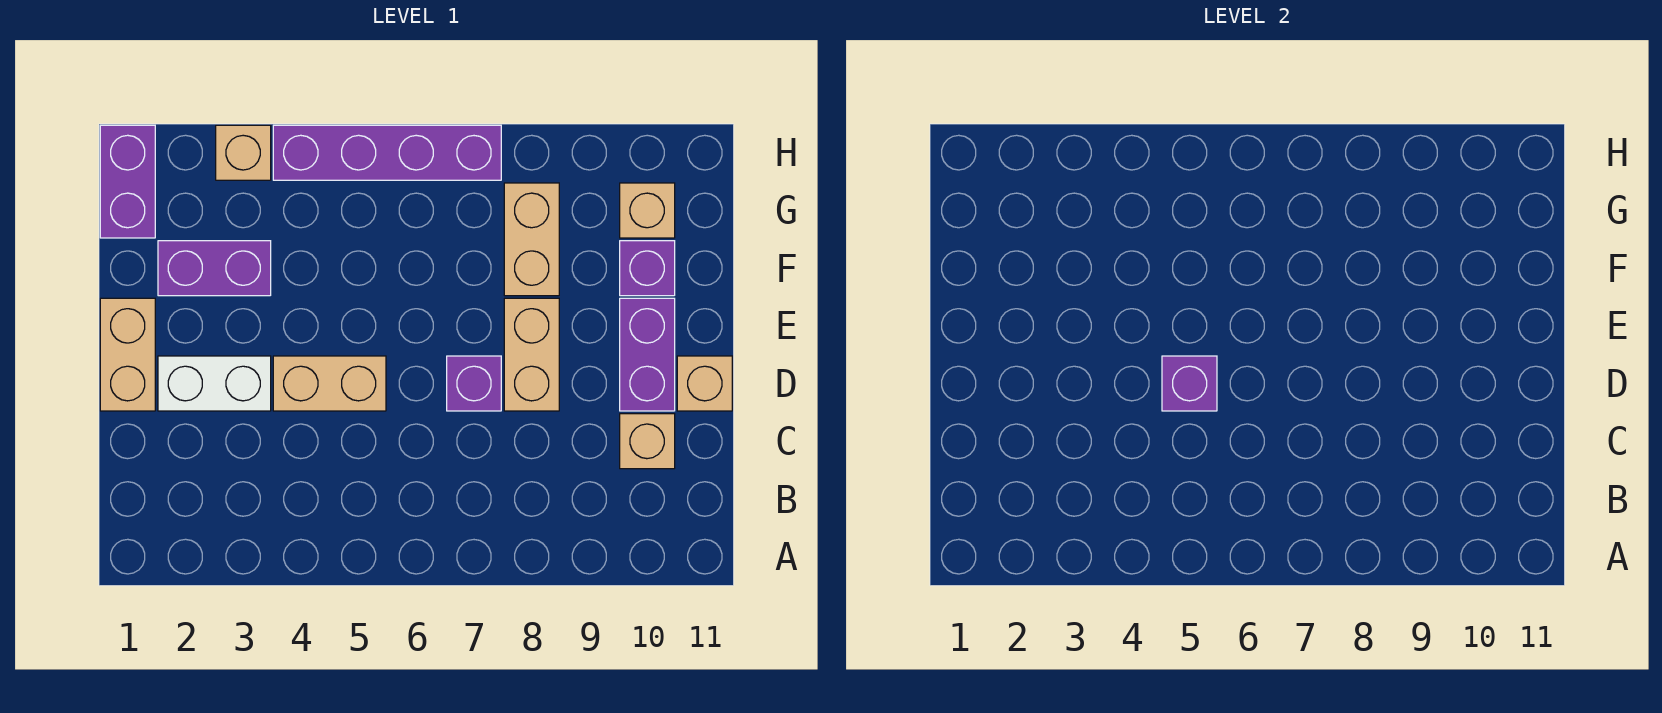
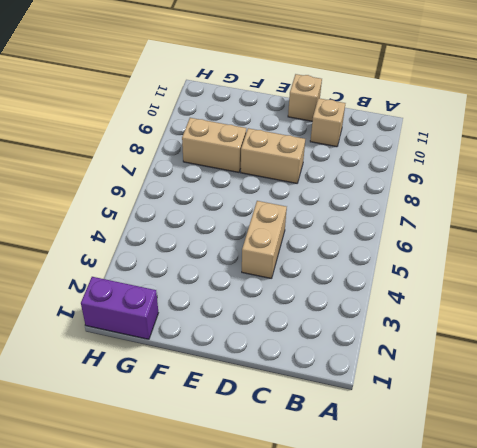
none -> tan brick D1:E1 level 1
none -> white brick D2:D3 level 1
none -> purple brick D7 level 1

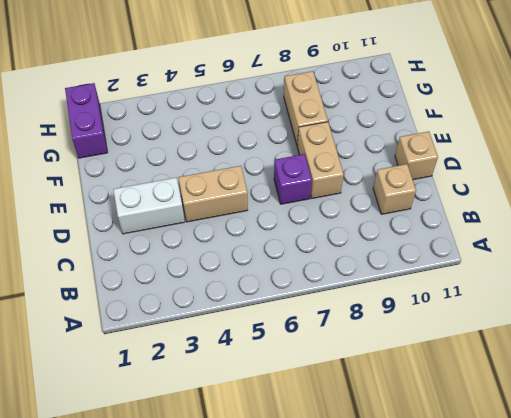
none -> tan brick D1:E1 level 1
none -> purple brick D10:E10 level 1
none -> purple brick F2:F3 level 1

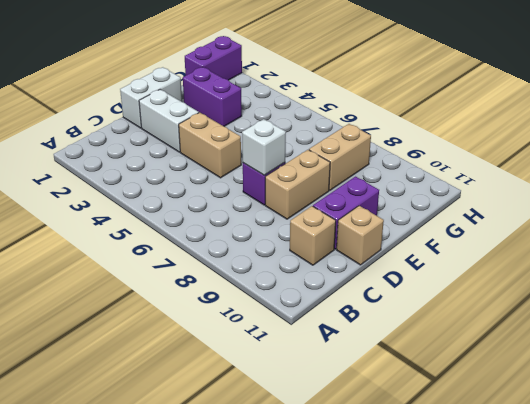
white brick D1:E1 level 1 -> tan brick D1:E1 level 1
white brick D7 level 2 -> none
none -> purple brick F10 level 1
none -> tan brick G10 level 1
none -> tan brick H3 level 1

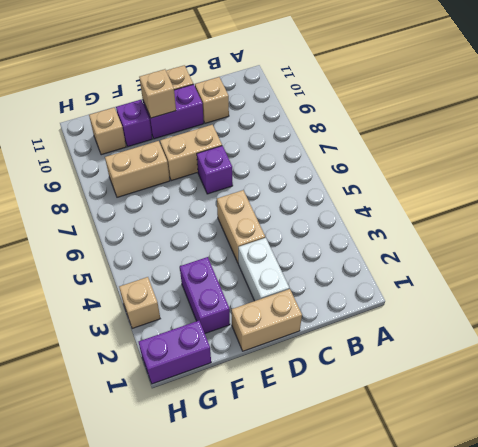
tan brick E10 level 2 -> none
none -> purple brick H4:H7 level 1
none -> purple brick D5 level 2

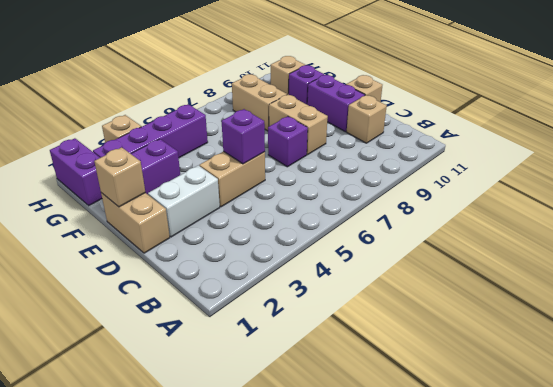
tan brick E1 level 2 -> none
purple brick G2:G5 level 1 -> purple brick H4:H7 level 1

